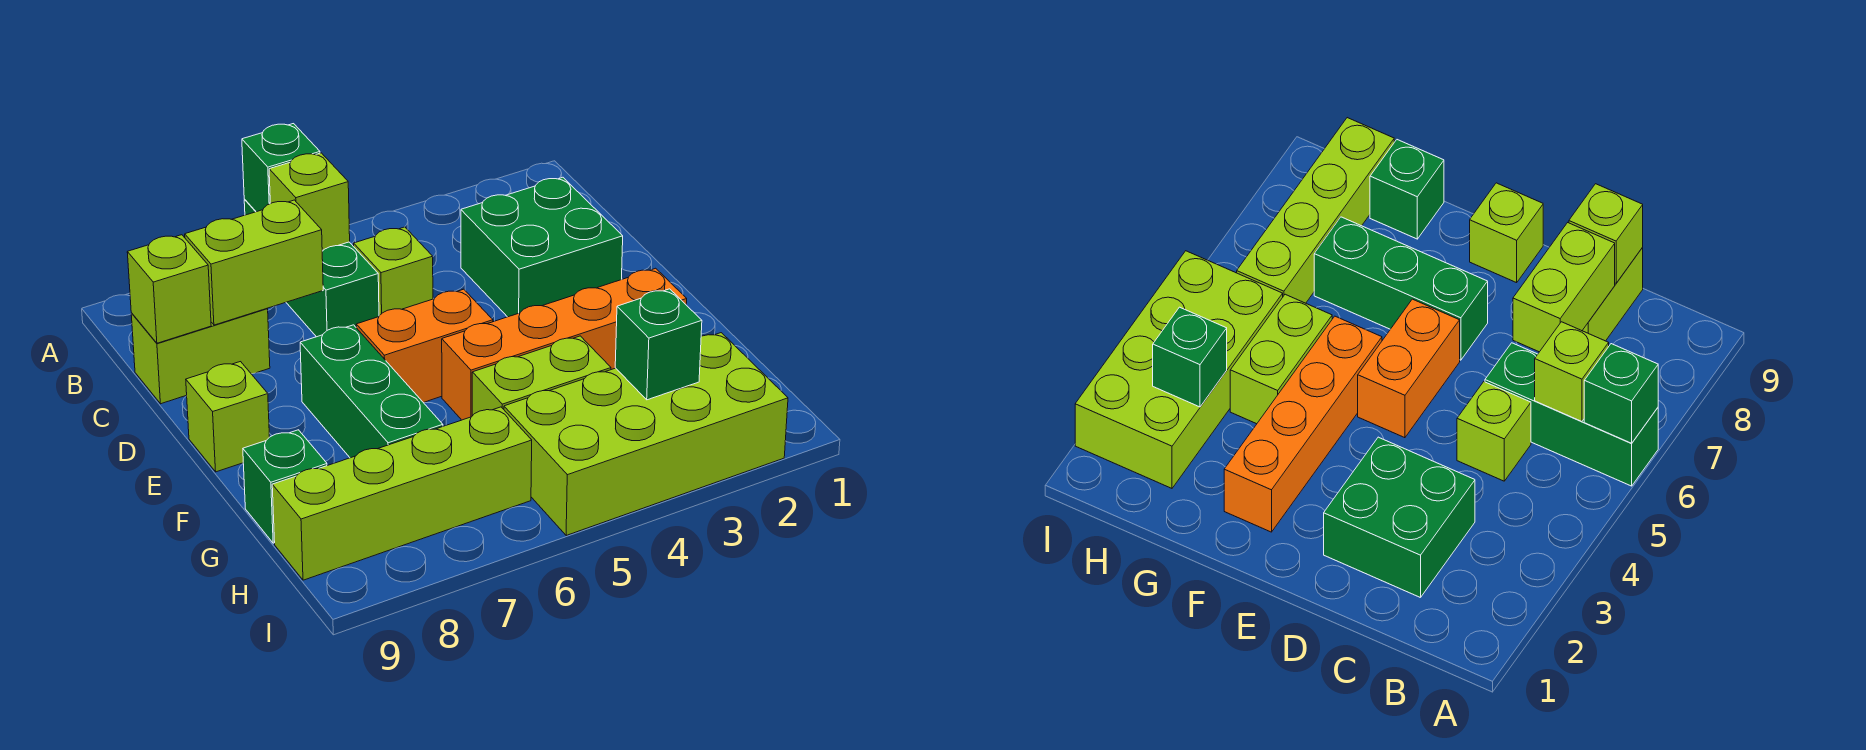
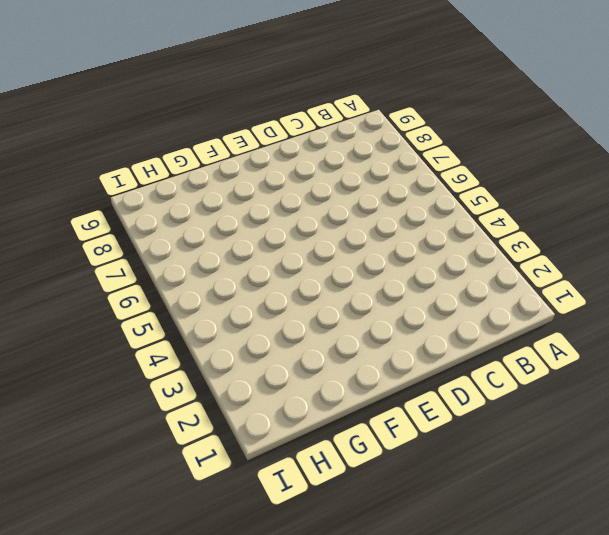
none -> green brick A6:C6 level 1
none -> green brick C2:D3 level 1
none -> lime brick C5 level 1

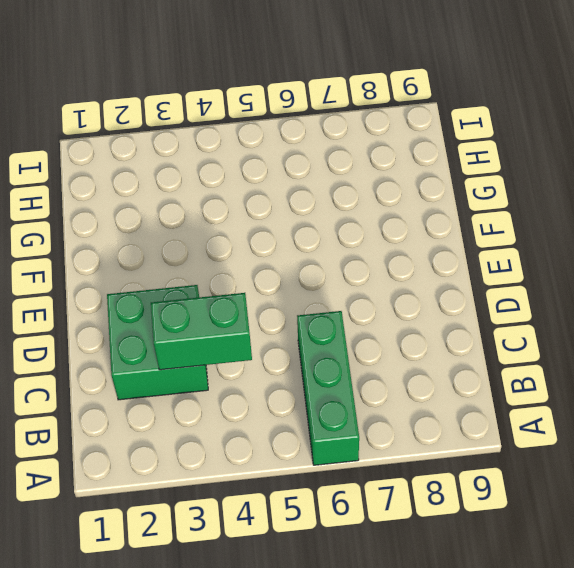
green brick C3:C4 level 2 -> none
none -> lime brick C5 level 1
none -> lime brick C8:C9 level 1
none -> orange brick E5:E6 level 1

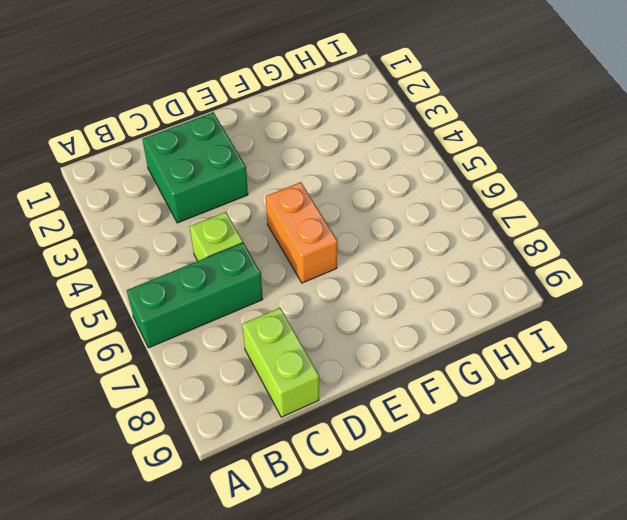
none -> green brick E7:G7 level 1
none -> lime brick E9 level 1
none -> orange brick F2:F5 level 1

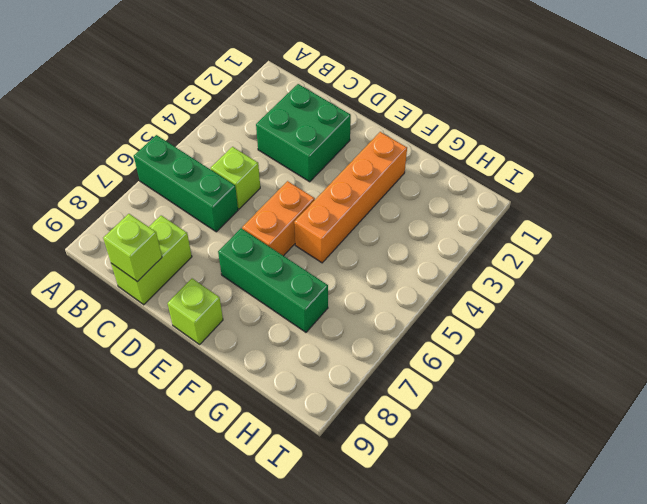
none -> lime brick G4:G5 level 1
none -> green brick G9 level 1
none -> lime brick H2:I5 level 1

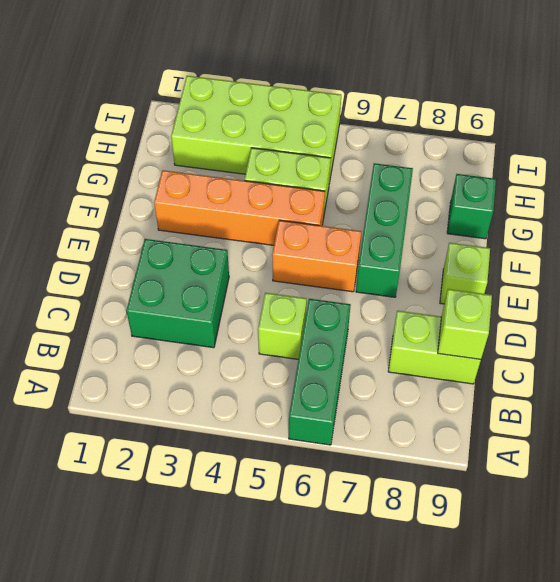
none -> lime brick H6:H9 level 1
none -> green brick A6 level 2
none -> lime brick B6 level 2

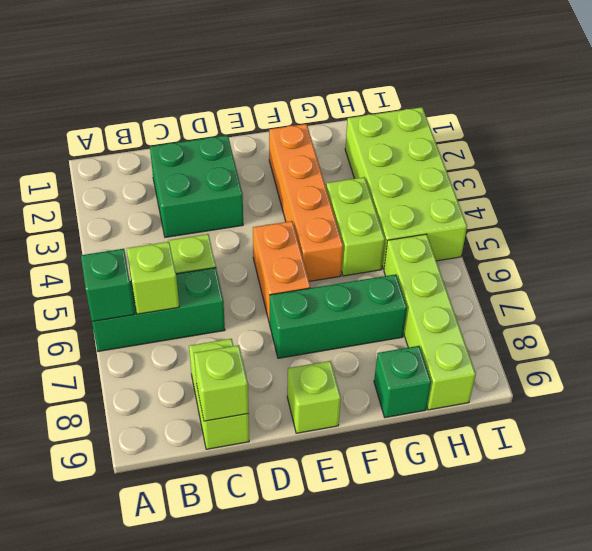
none -> lime brick C7:C8 level 2
none -> green brick H3 level 2

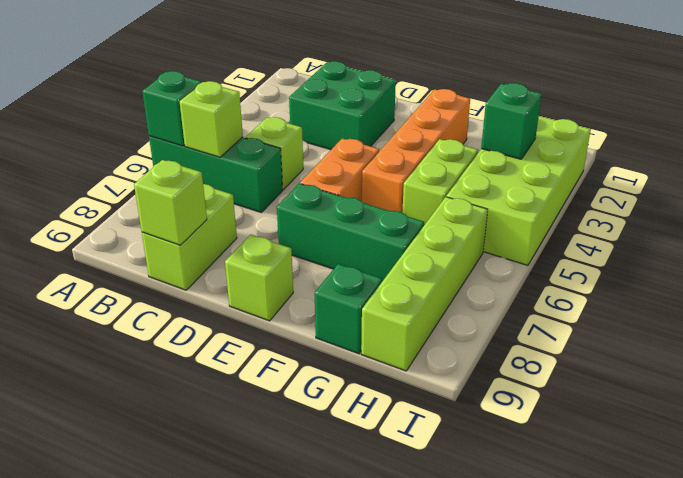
none -> lime brick C7:C8 level 2

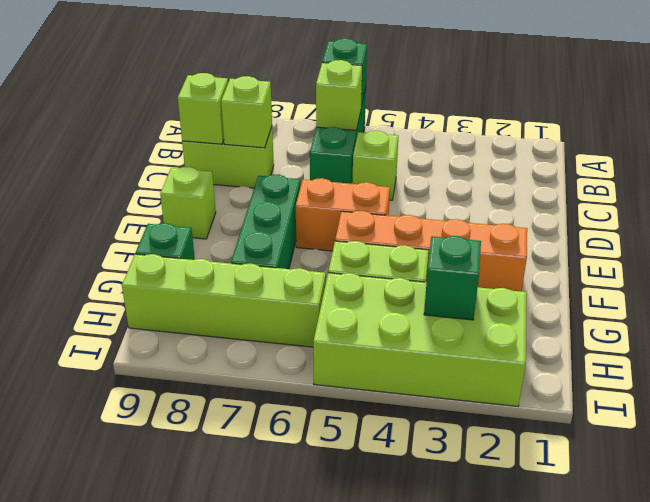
lime brick C8 level 2 -> lime brick C7:C8 level 2
none -> green brick C2:D3 level 1

